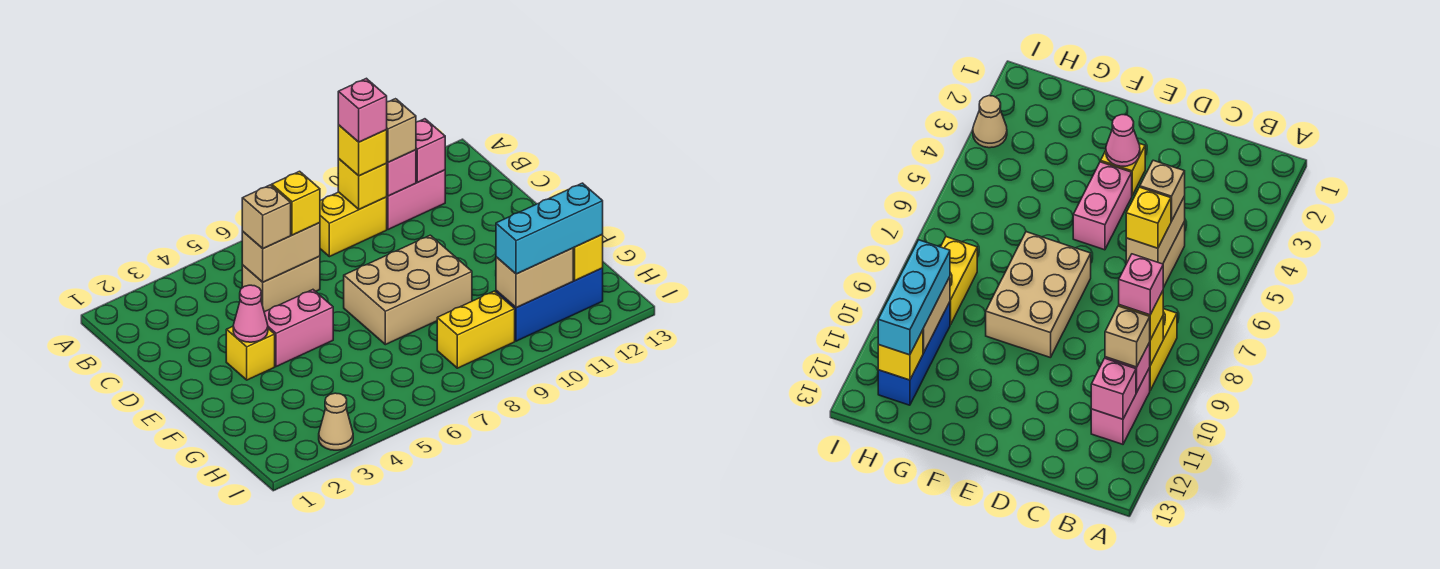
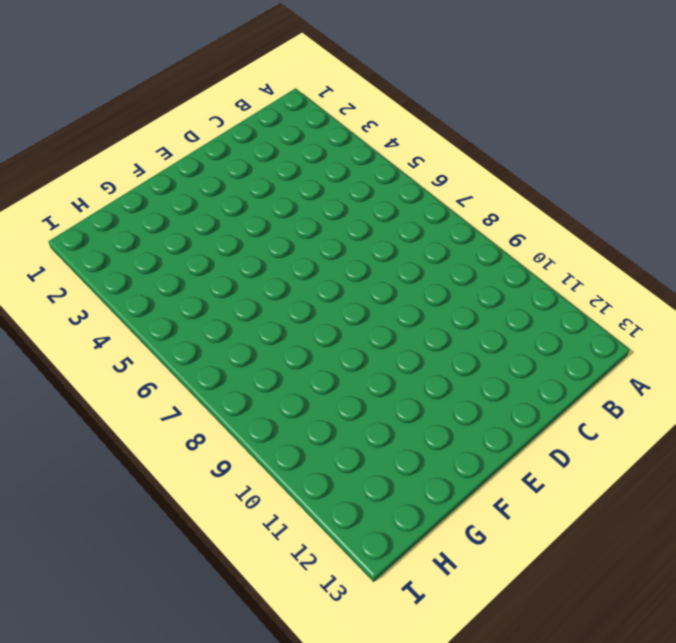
none -> yellow brick B8:B9 level 1
none -> pink brick B10:B11 level 1
none -> tan brick C5:C6 level 1

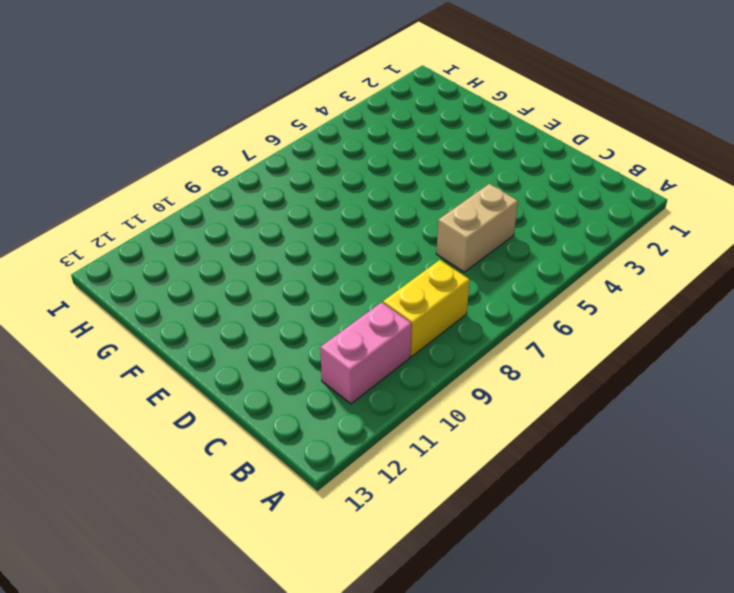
none -> yellow brick E3 level 1
none -> pink brick E4:E5 level 1
none -> tan brick E7:F9 level 1

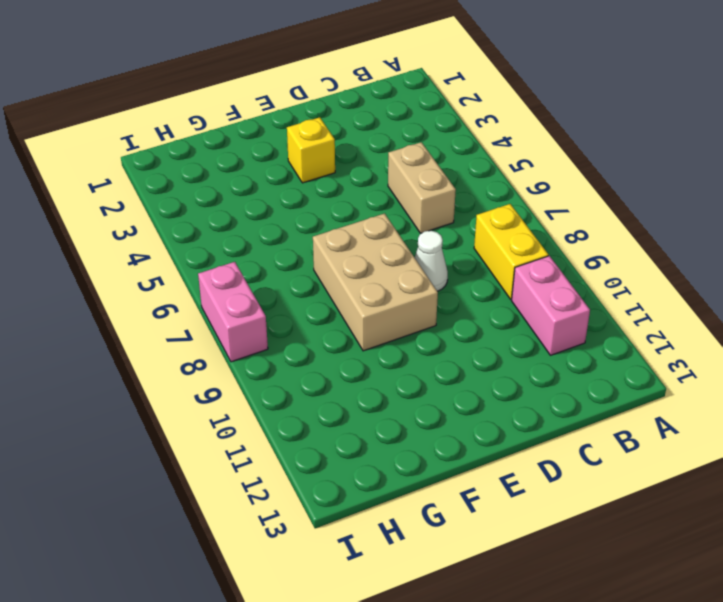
white cone D8 level 1 -> none
pink brick I7:I8 level 1 -> pink brick E4:E5 level 1
none -> yellow brick H8:H9 level 1
none -> blue brick H10:H12 level 1
none -> tan cone I3 level 1

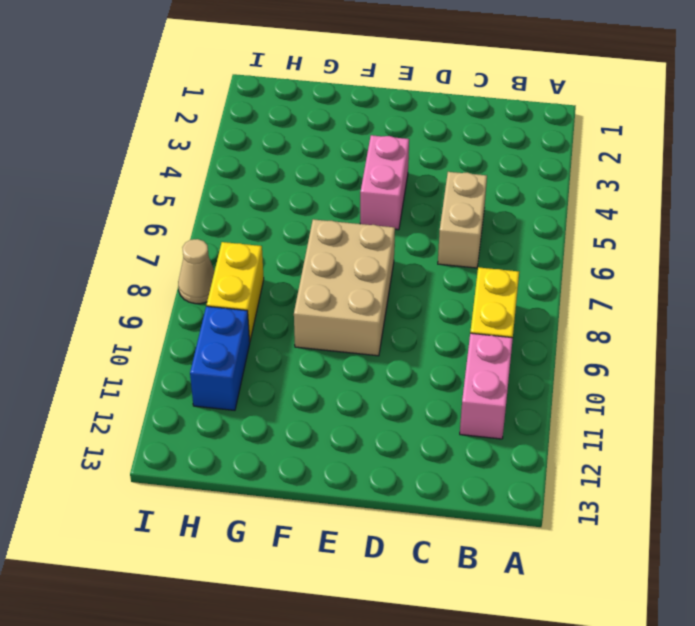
blue brick H10:H11 level 1 -> blue brick H10:H12 level 1
tan cone I8 level 1 -> tan cone I3 level 1
none -> yellow brick E3 level 1
none -> yellow brick B9 level 2
none -> pink brick B10 level 2

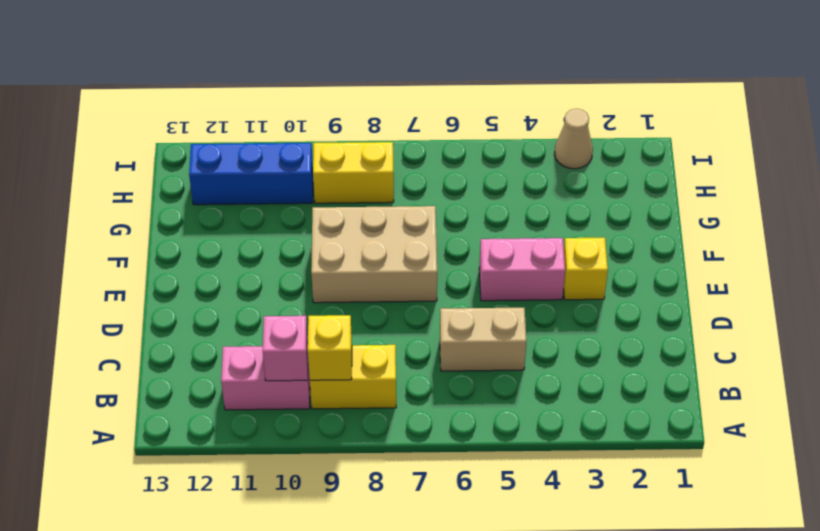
none -> pink brick B11 level 2
none -> tan brick C5:C6 level 2
none -> pink cone E3 level 2

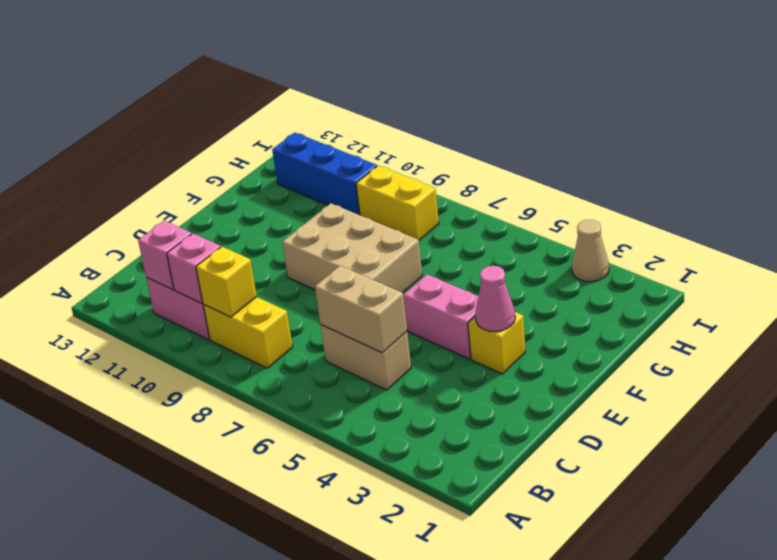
none -> tan brick H10:H11 level 2
none -> yellow brick H12 level 2
none -> yellow brick B9 level 3

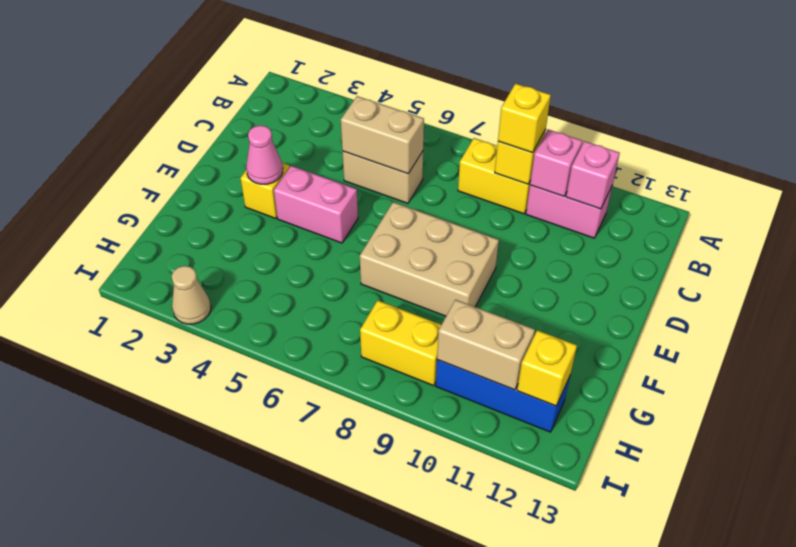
none -> tan brick B10 level 3
none -> tan brick C5 level 3
none -> yellow brick C6 level 3

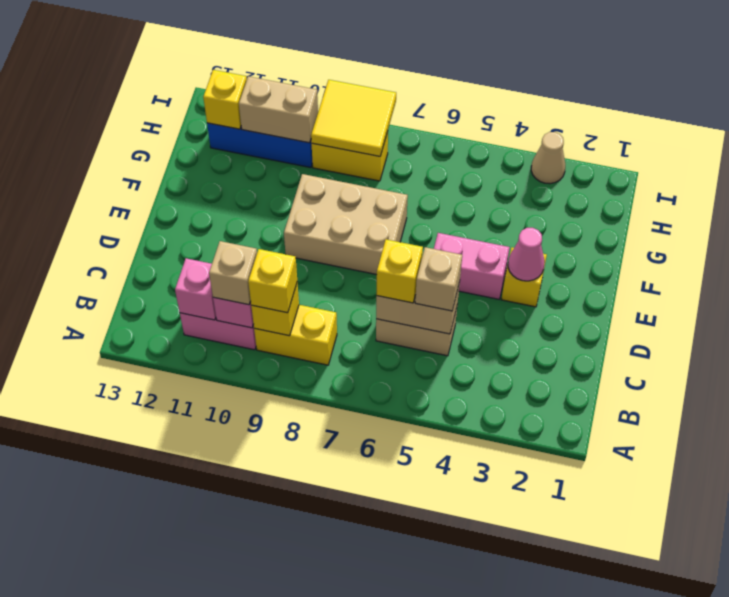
yellow tile H8:I9 level 2 -> none
none -> cyan brick H10:H12 level 3
none -> pink brick B9 level 4

